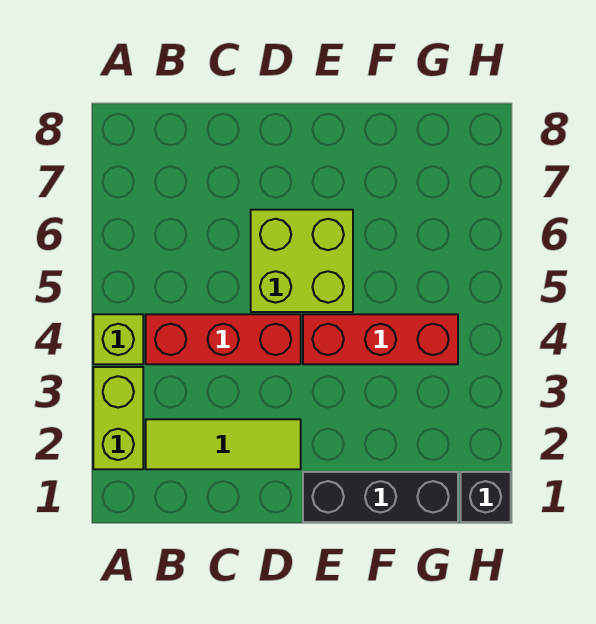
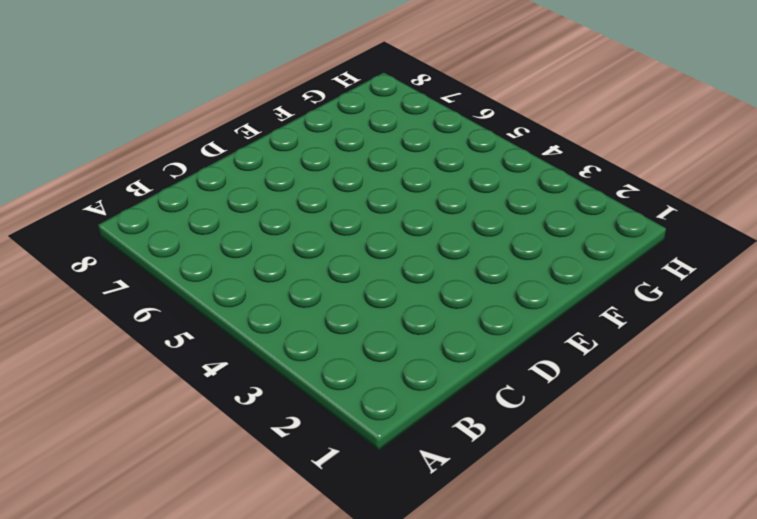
none -> lime brick A2:A3 level 1
none -> lime brick A4 level 1

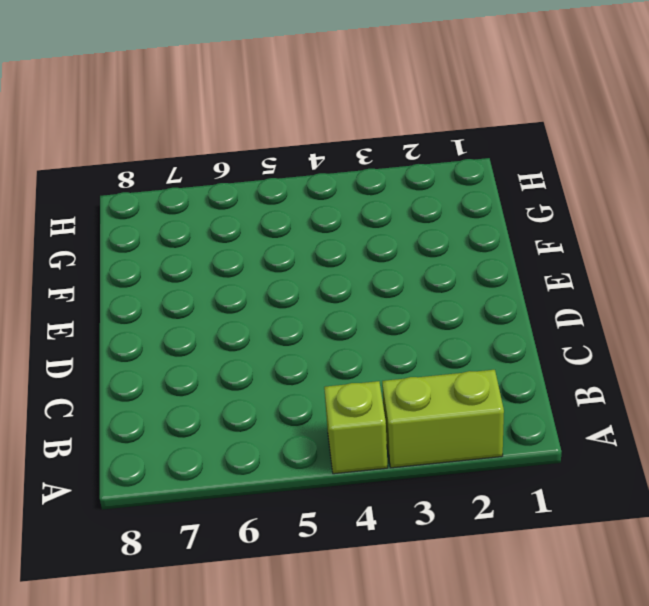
none -> lime tile B2:D2 level 1
none -> red brick B4:D4 level 1

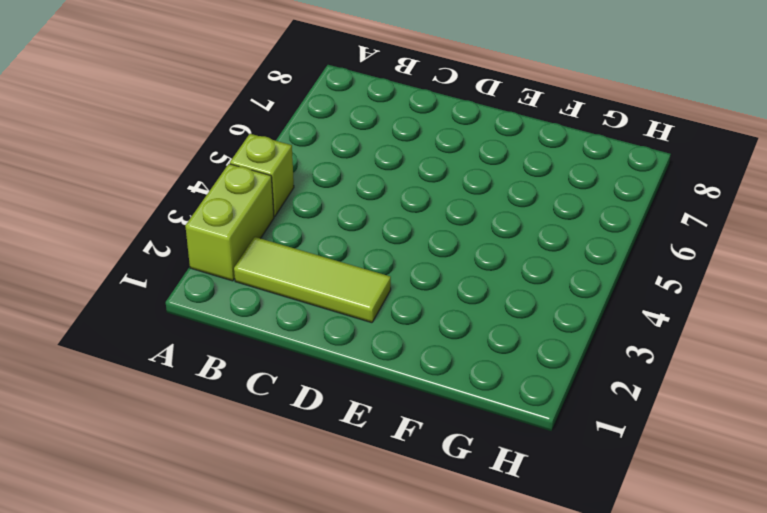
none -> red brick B4:D4 level 1
none -> lime brick D5:E6 level 1

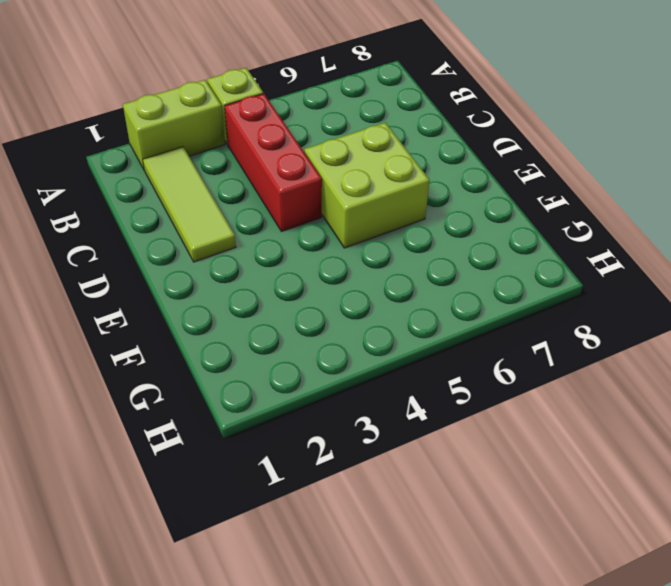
none -> black brick E1:G1 level 1
none -> red brick E4:G4 level 1

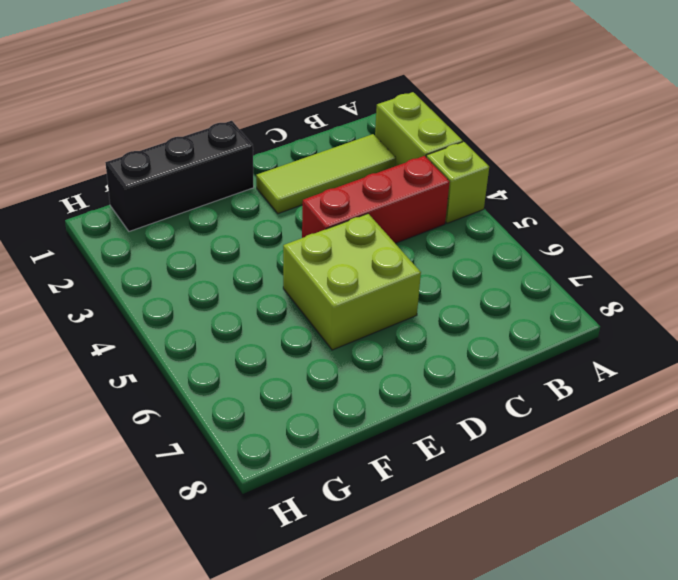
none -> red brick E4:G4 level 1
none -> black brick H1 level 1

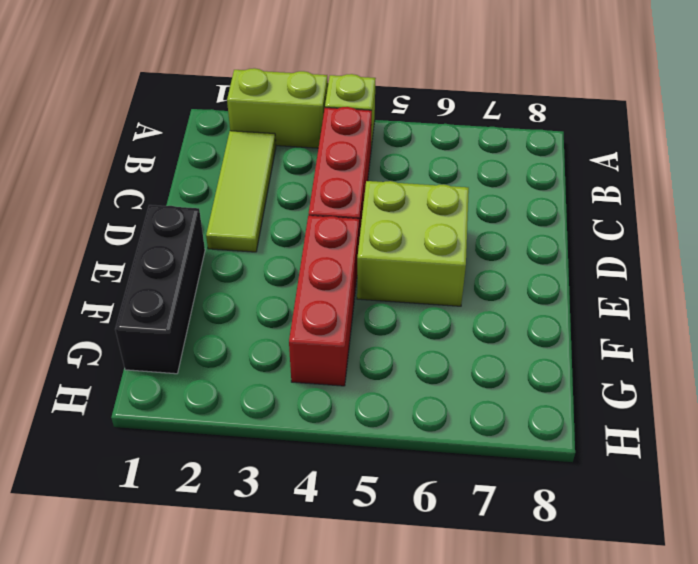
none -> black brick H1 level 1

